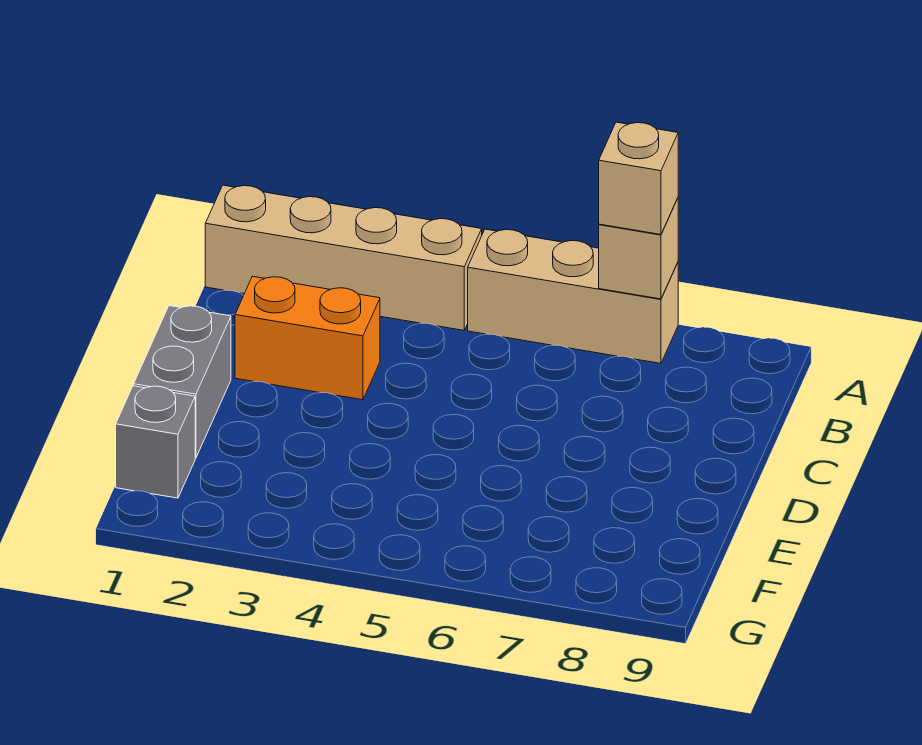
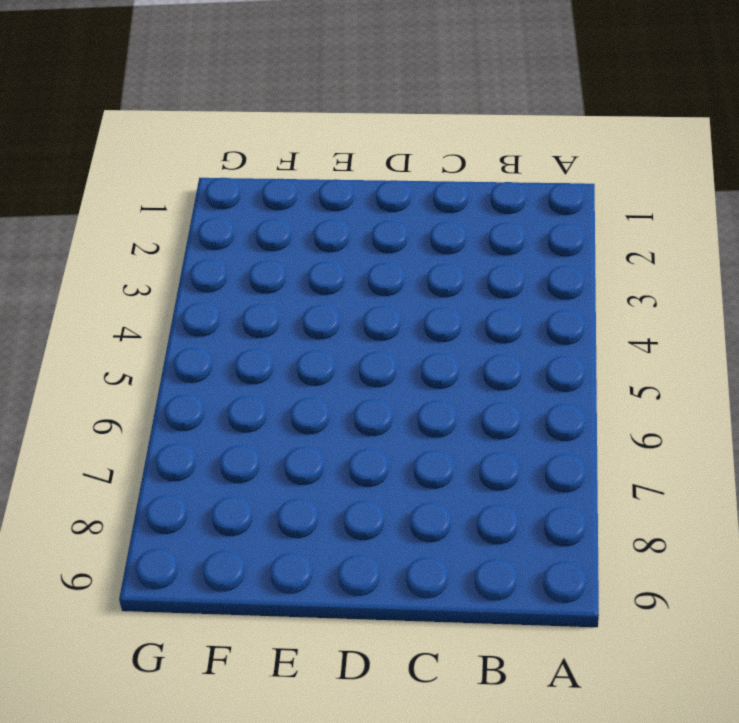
none -> tan brick A1:A4 level 1
none -> tan brick A5:A7 level 1

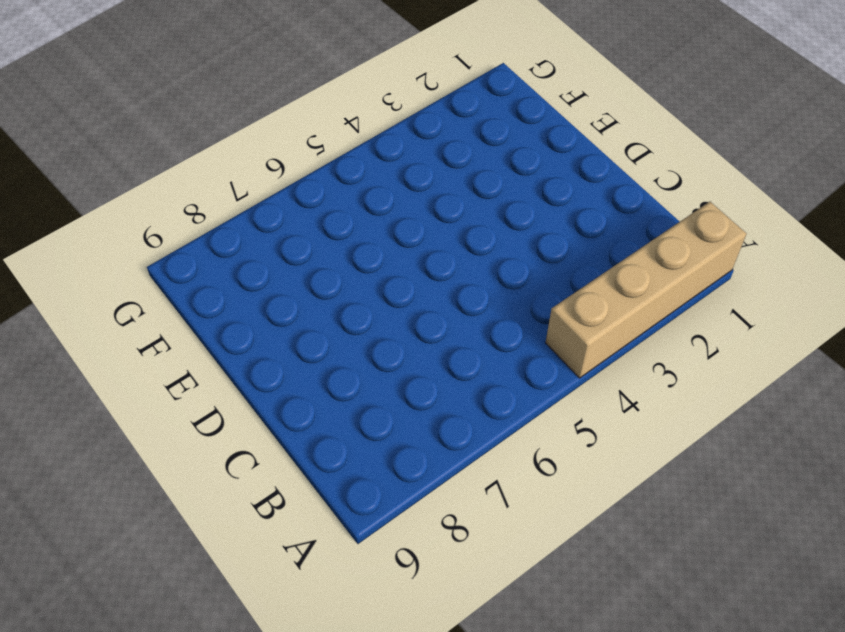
none -> tan brick A5:A7 level 1
none -> orange brick C2:C3 level 1

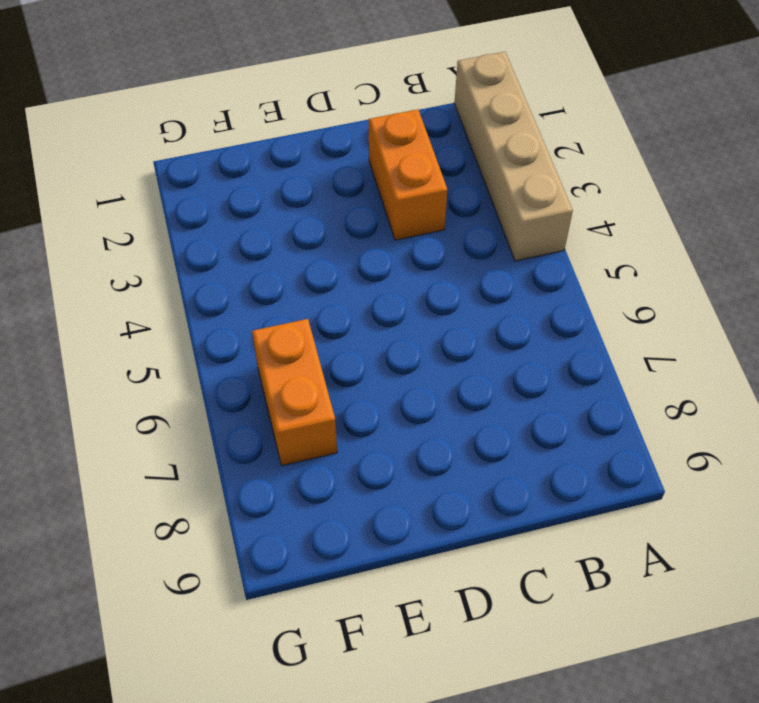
orange brick F6:F7 level 1 -> none
none -> tan brick A5:A7 level 1
none -> grey brick D1:E1 level 1

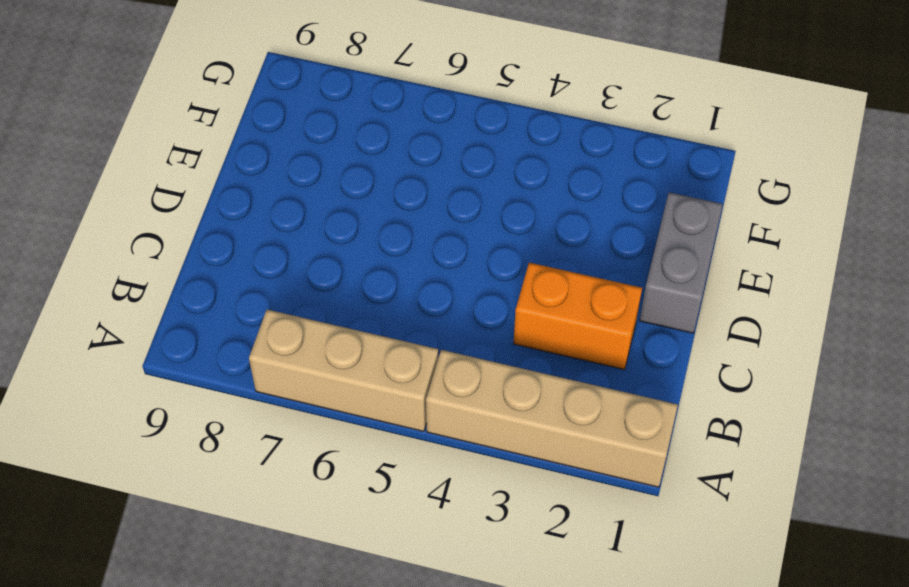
none -> grey brick F1 level 1
none -> tan brick A7 level 2

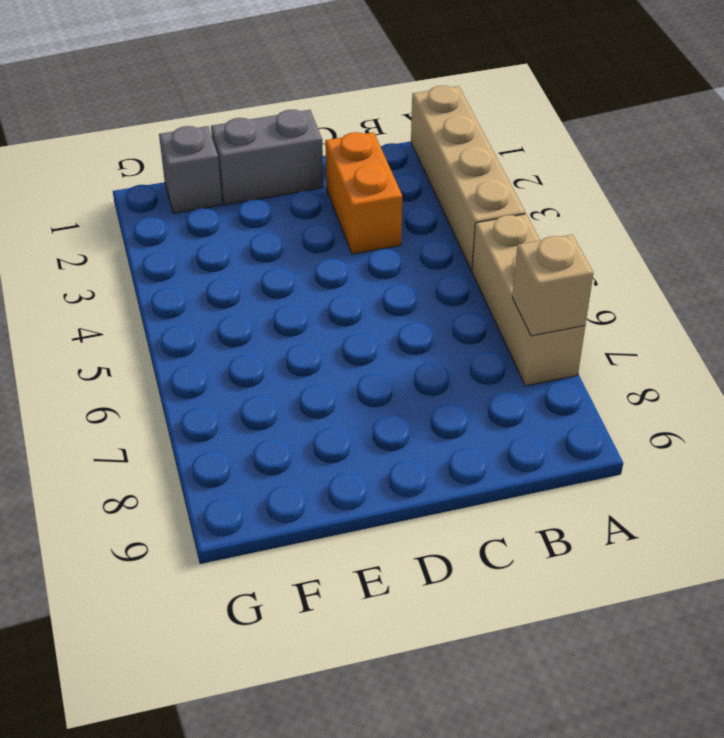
none -> tan brick A7 level 3

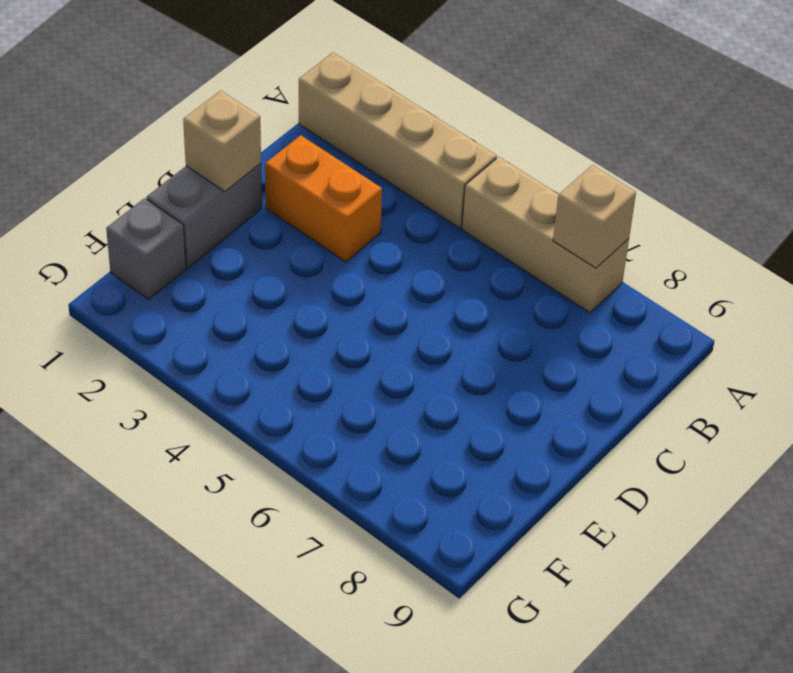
tan brick D1 level 2 -> tan brick A7 level 3

